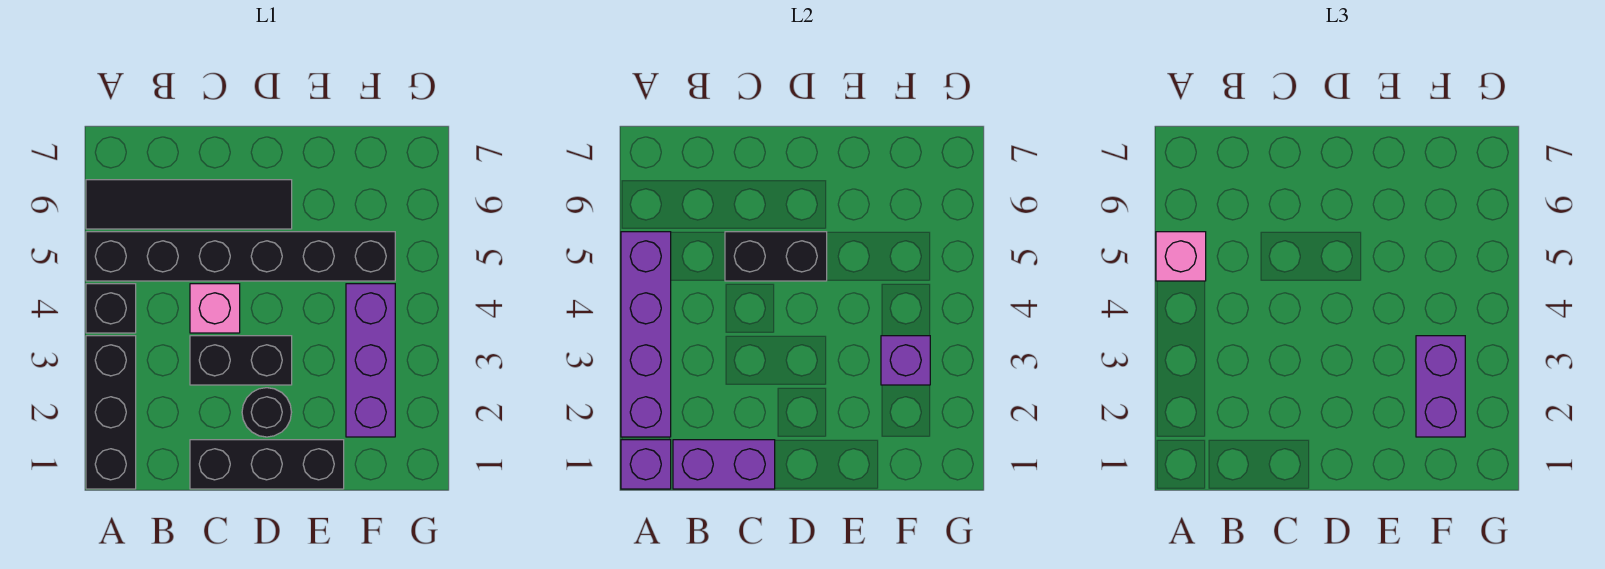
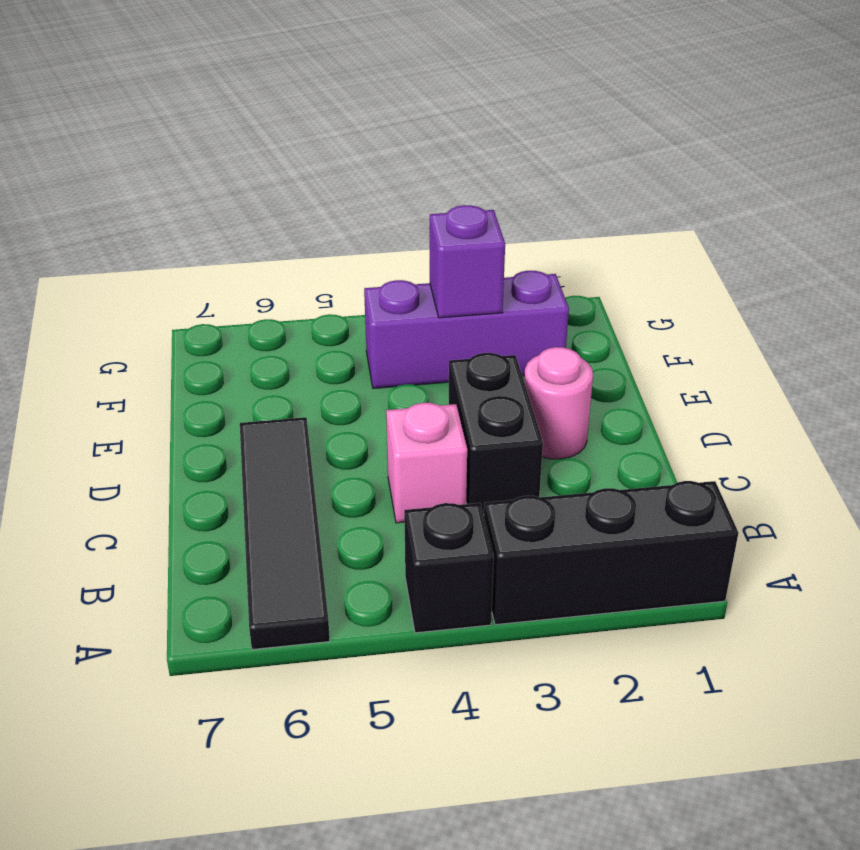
pink round brick D2 level 1 -> black round brick D2 level 1
none -> black brick A5:F5 level 1
none -> black brick C1:E1 level 1
none -> purple brick A1 level 2

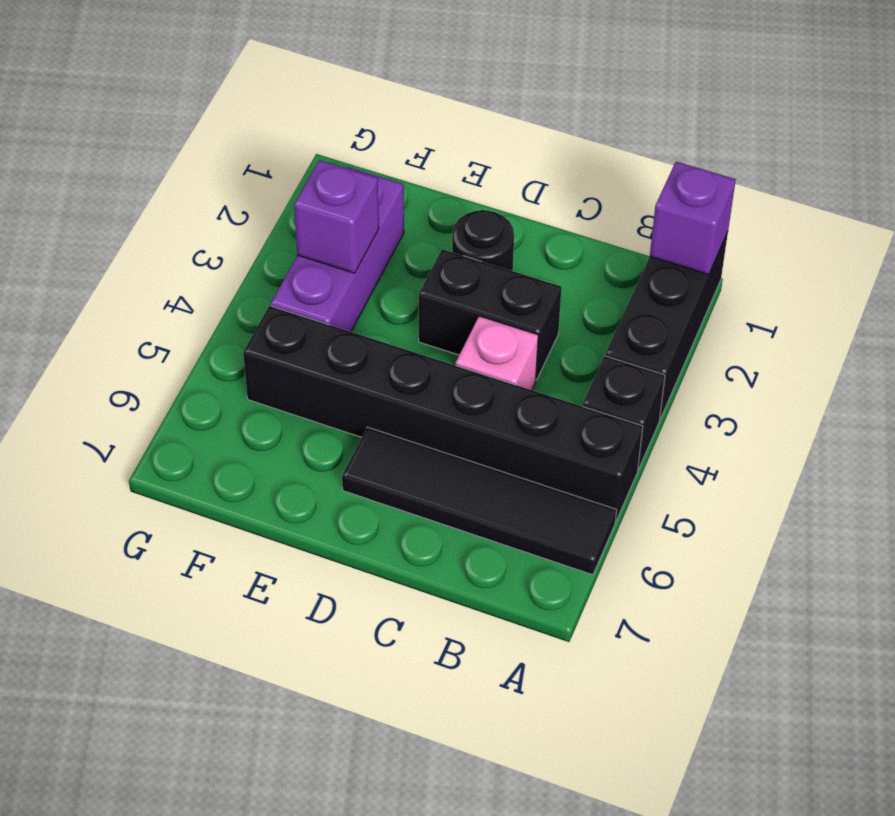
none -> black brick C1:E1 level 1
none -> purple brick A2:A5 level 2
none -> purple brick B1:C1 level 2

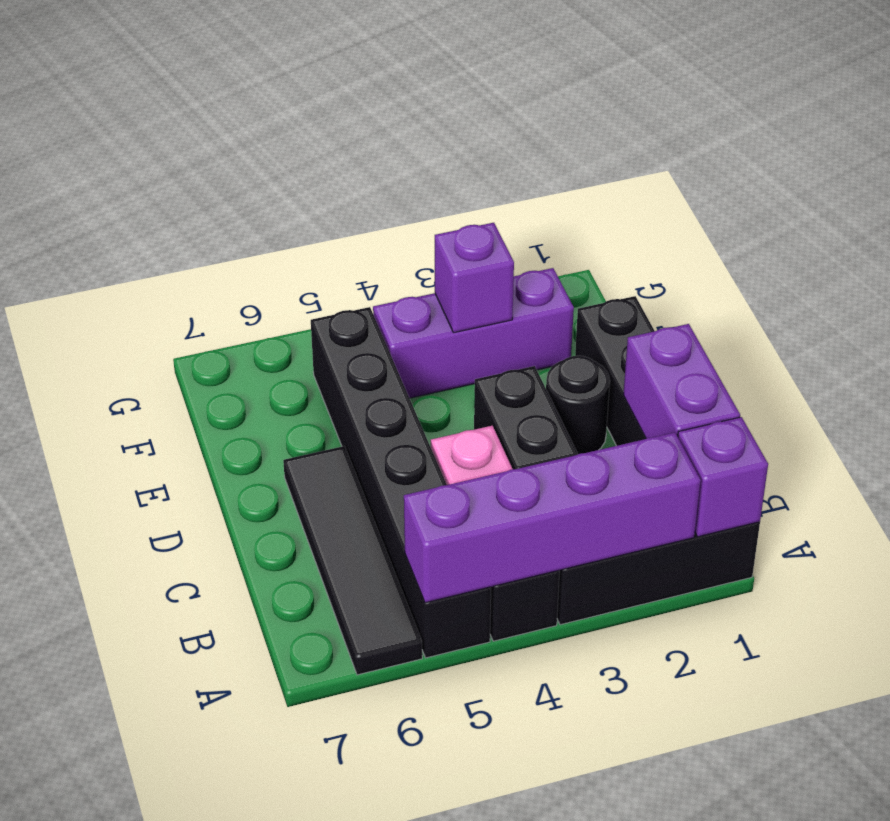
none -> black brick C5:D5 level 2
none -> pink brick A5 level 3
none -> purple brick F2:F3 level 3

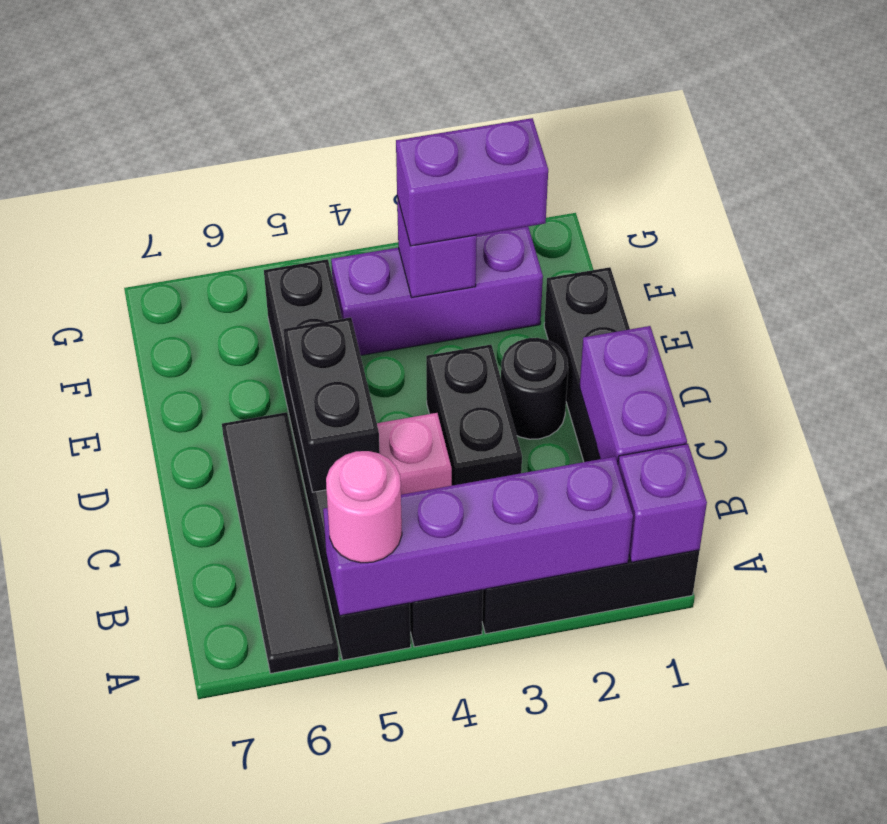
pink round brick A5 level 3 -> pink brick A5 level 3

